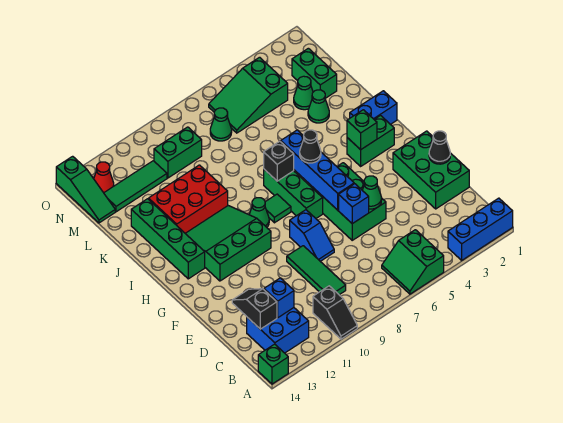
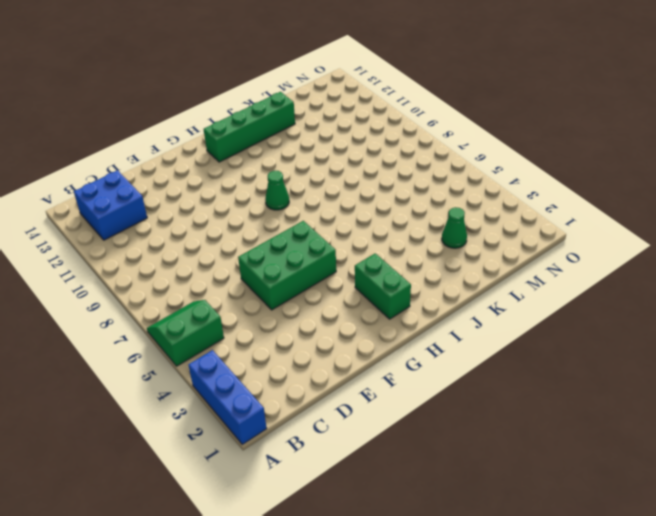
none -> black slope A10:B10 level 1 top B
none -> green brick A14 level 1
none -> green tile C9:E9 level 1
none -> green brick D1:F2 level 1

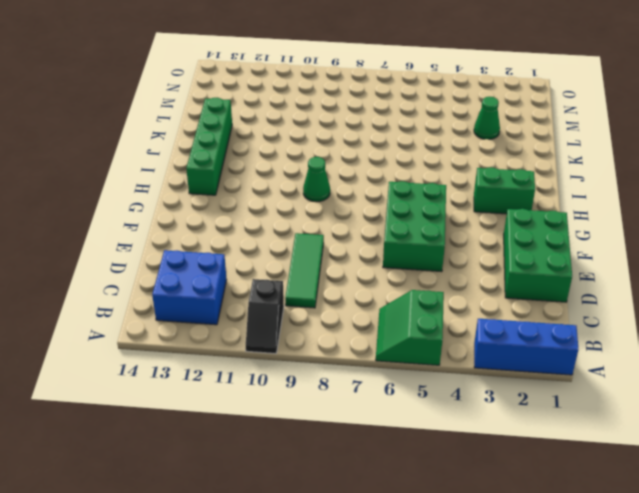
none -> green brick A14 level 1
none -> blue slope E8:F8 level 1 top F
none -> green brick G7:I7 level 1
none -> green slope G10:I12 level 1 top G

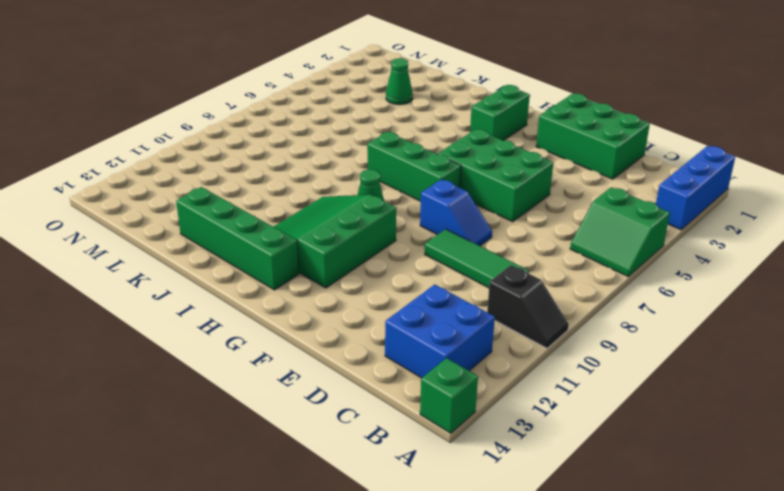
none -> green tile H8 level 1
none -> blue brick I1:I2 level 1
none -> red brick J10:K12 level 1
none -> green cone K3 level 1

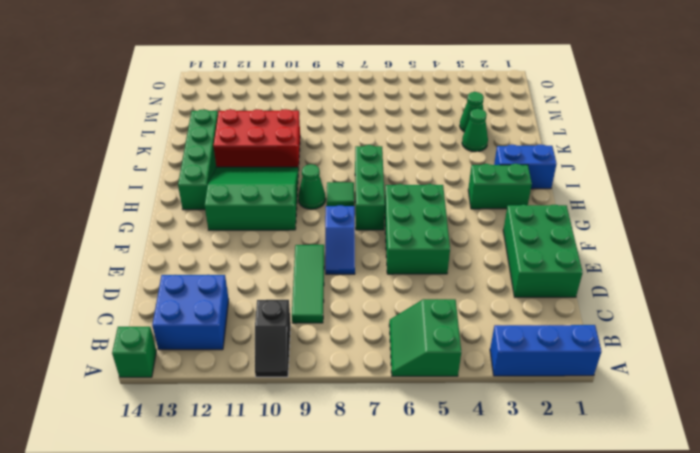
none -> green brick L2:M2 level 1
none -> green slope M4:N6 level 1 top 4
none -> green cone M7 level 1
none -> green brick M9:M10 level 1

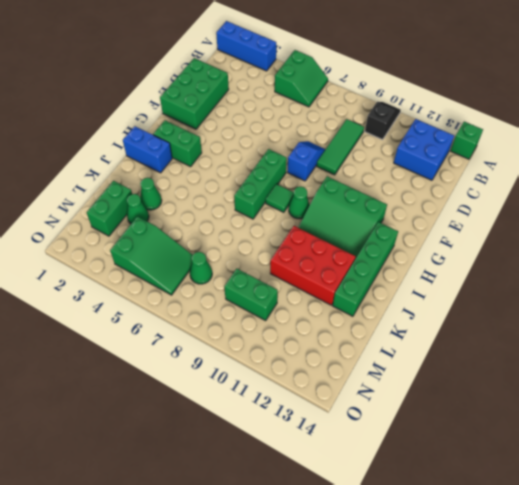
none -> green brick E5:G6 level 1
none -> green tile M11:M13 level 1
none -> green slope M14:O14 level 1 top O
none -> red cone N13 level 1

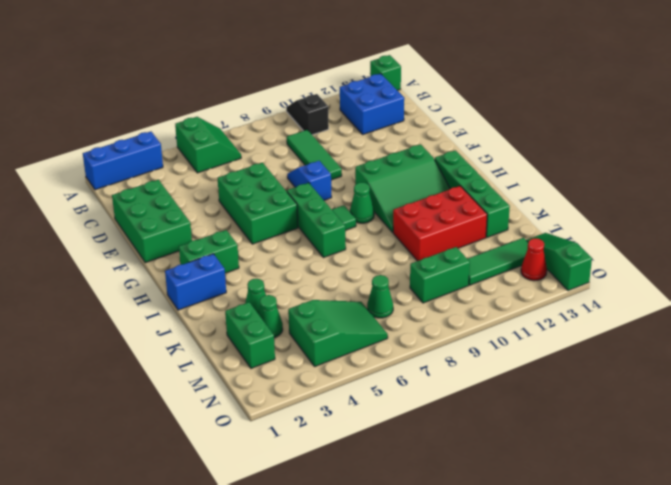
none -> blue brick C12 level 2
none -> black slope C13:D13 level 2 top C
none -> black cone E1 level 2
none -> green cone E5 level 2

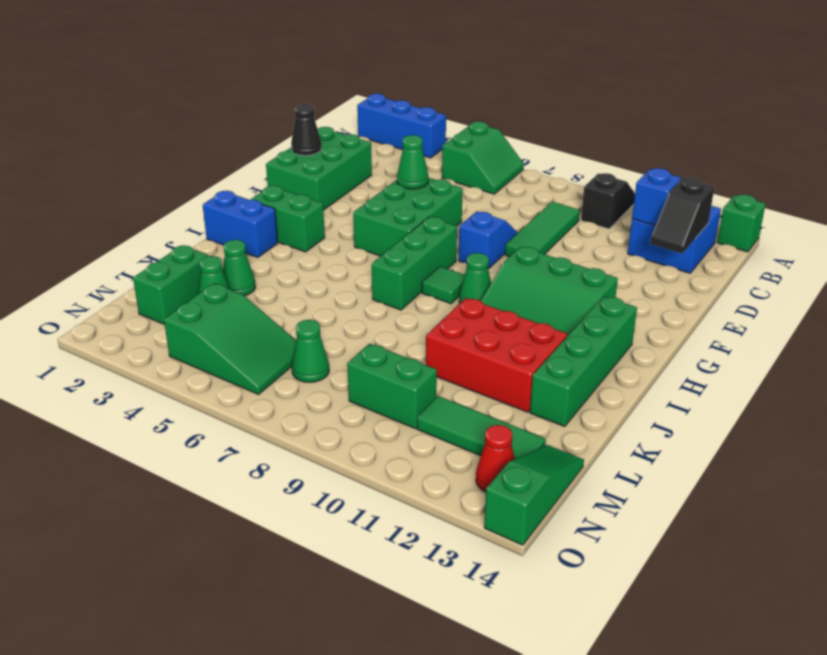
none -> blue brick E6 level 2
none -> blue brick F6:I6 level 2
none -> green brick H3 level 2
none -> black brick I7 level 2

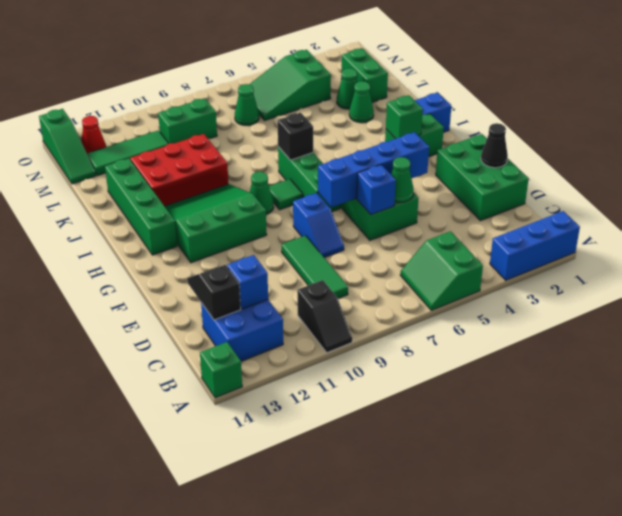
blue brick F4:F7 level 2 -> blue brick F6:I6 level 2
none -> black cone H6 level 3

